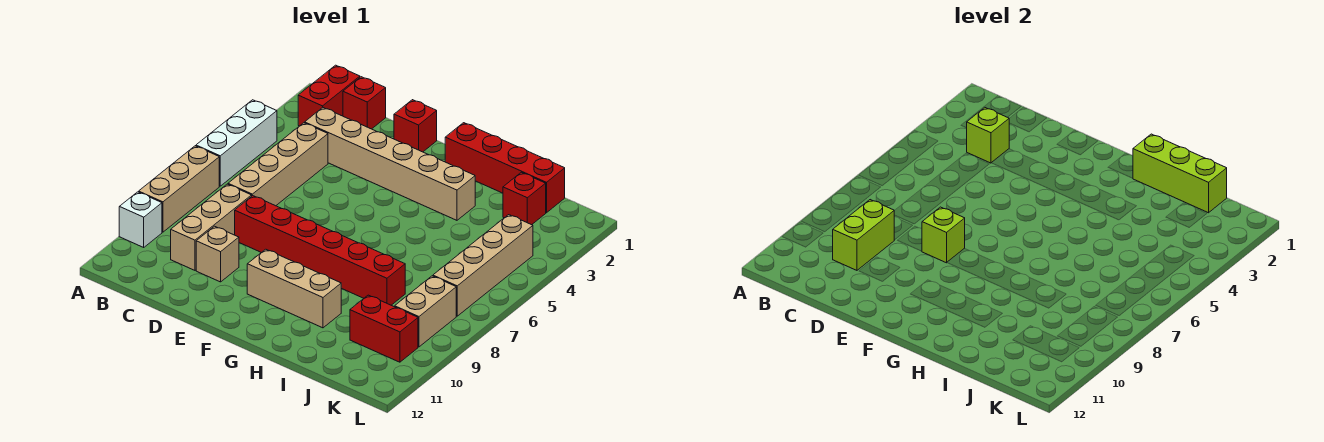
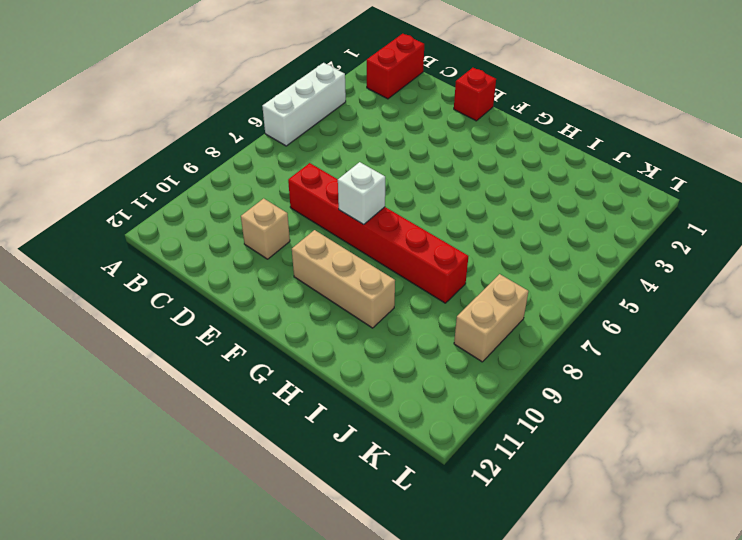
white brick F8 level 2 -> white brick A10 level 1
none -> tan brick A7:A9 level 1
none -> red brick C1 level 1
none -> tan brick C3:H3 level 1

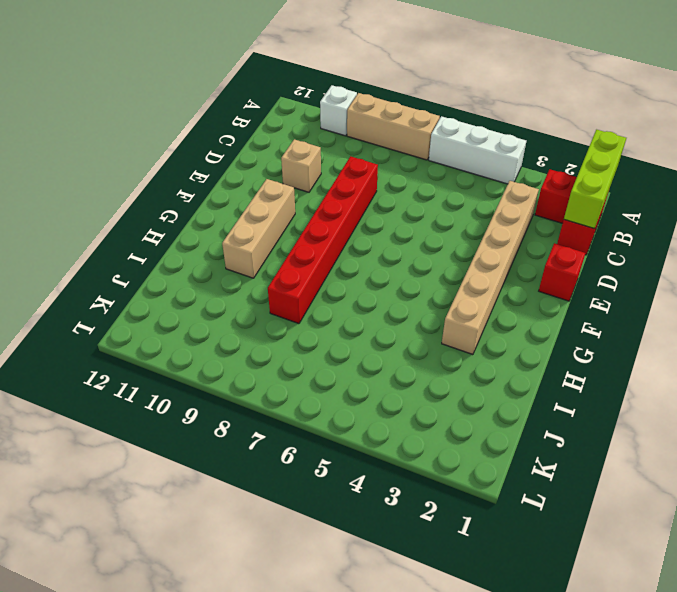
lime brick A1:C1 level 2 -> lime brick H1:J1 level 2
none -> tan brick C4:C7 level 1
none -> tan brick C8:C10 level 1
none -> red brick G1:J1 level 1

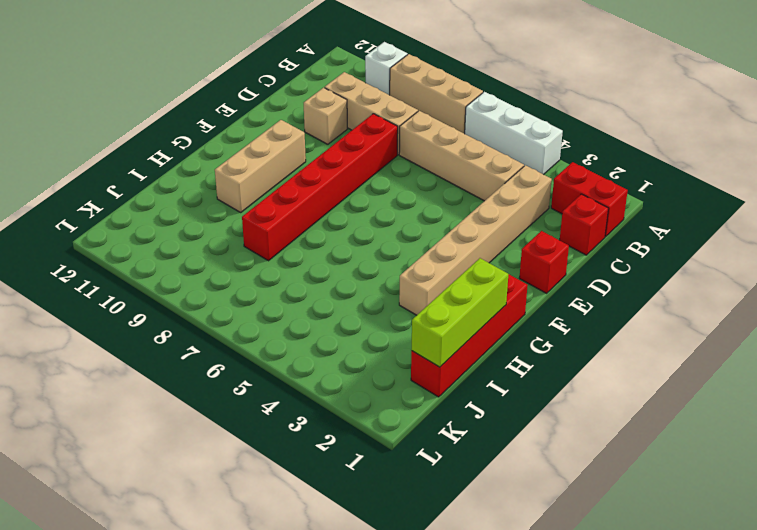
none -> red brick J2 level 1
none -> red brick J10:K10 level 1
none -> tan brick K4:K7 level 1

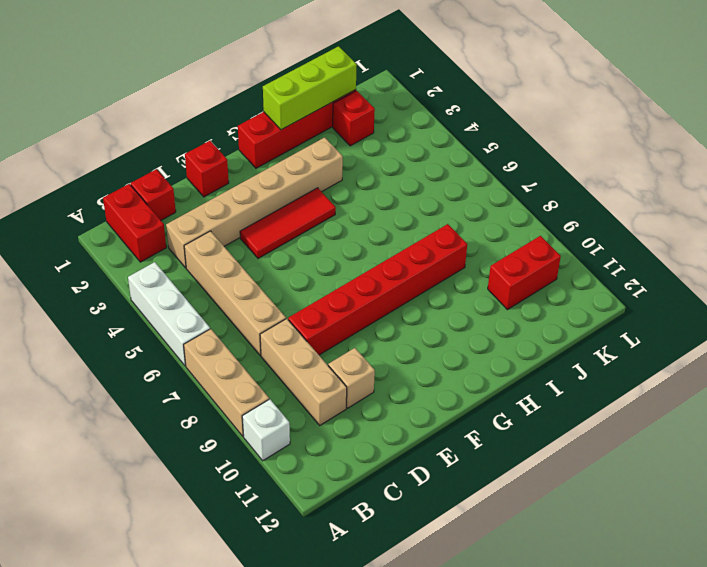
red tile E4:G4 level 1 -> none
none -> tan brick F10:H10 level 1
none -> tan brick K4:K7 level 1
none -> tan brick K8:K9 level 1

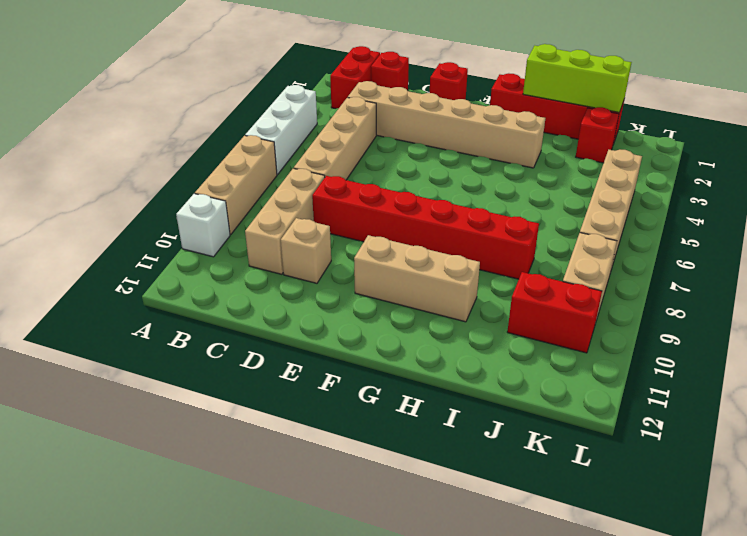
none -> lime brick C3 level 2
none -> lime brick C9:C10 level 2
none -> lime brick E8 level 2

